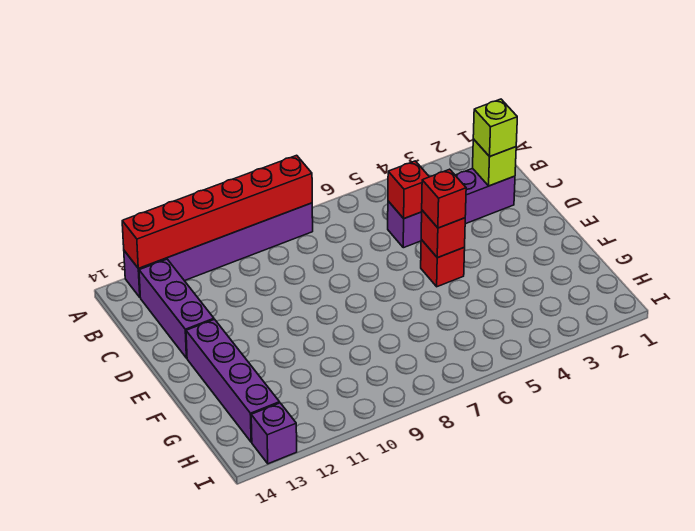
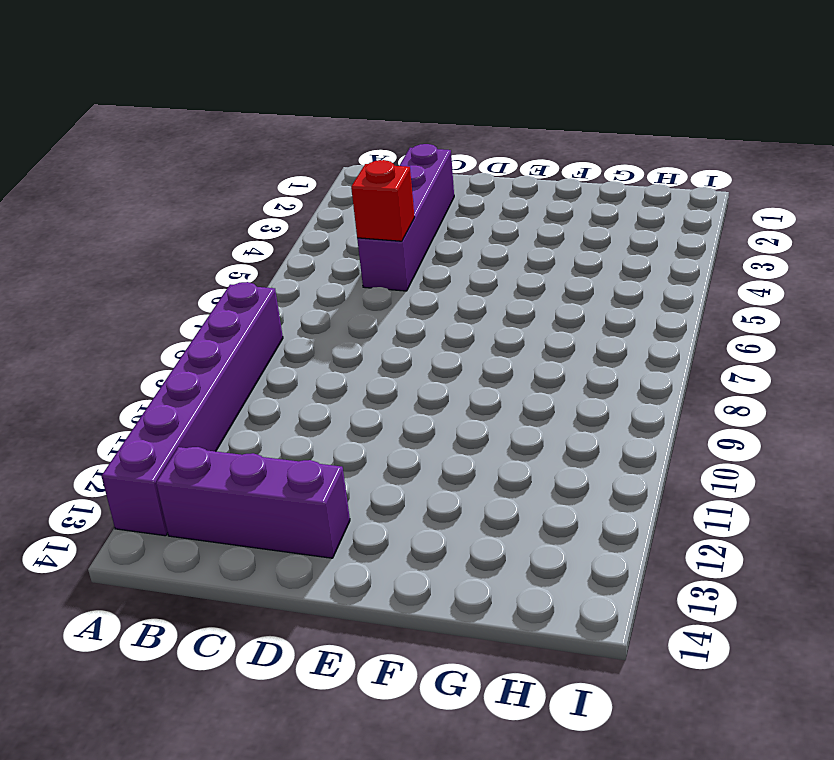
none -> red brick E5 level 1
none -> purple brick E13:H13 level 1
none -> purple brick I13 level 1

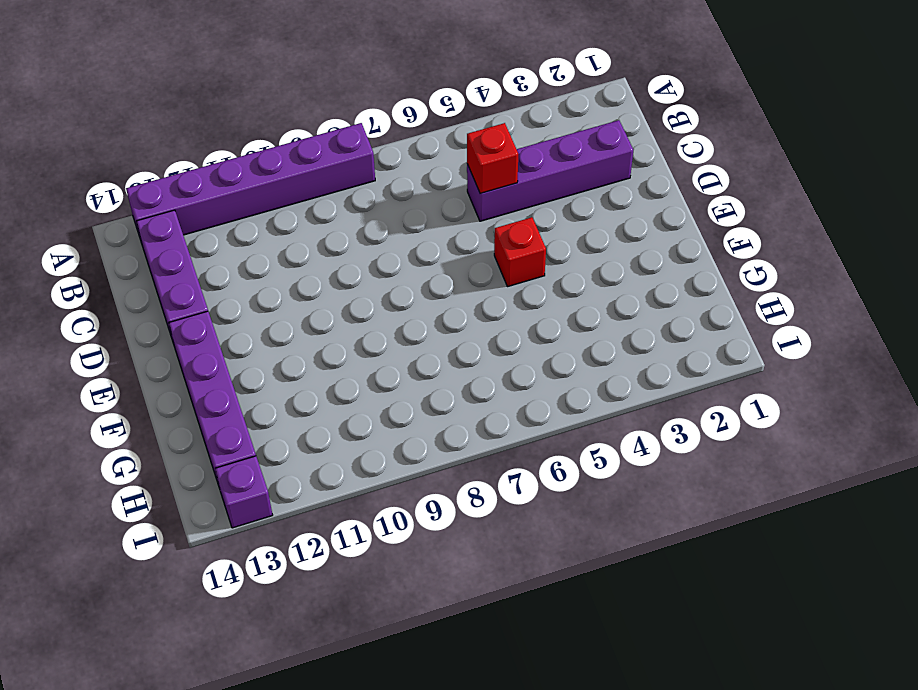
none -> red brick A8:A13 level 2
none -> lime brick C2 level 2
none -> red brick E5 level 2

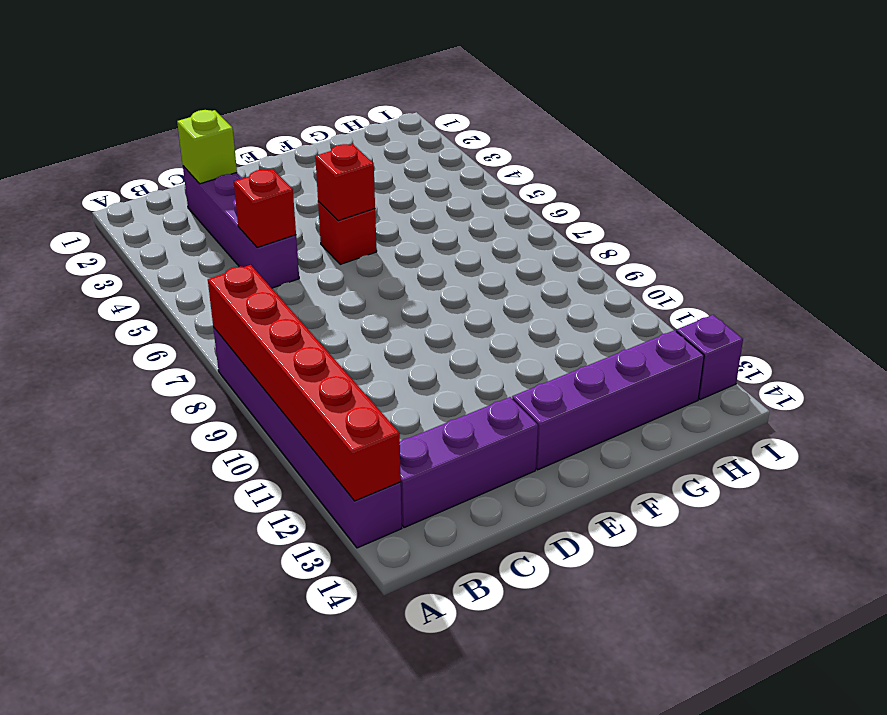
none -> lime brick C2 level 3
none -> red brick E5 level 3

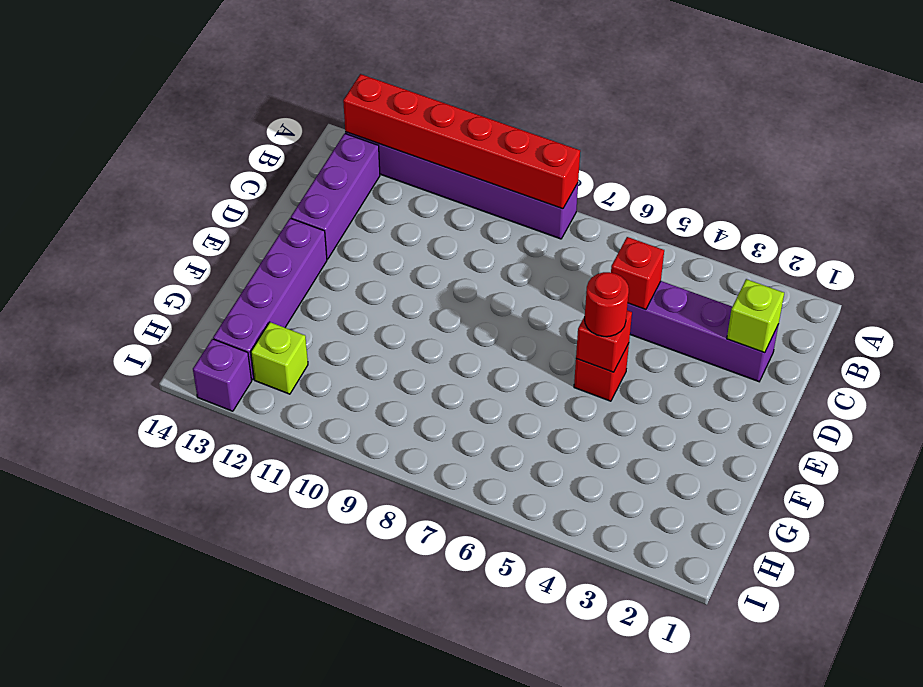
red round brick E5 level 3 -> red brick E5 level 3
lime brick H12 level 1 -> lime brick C2 level 3

